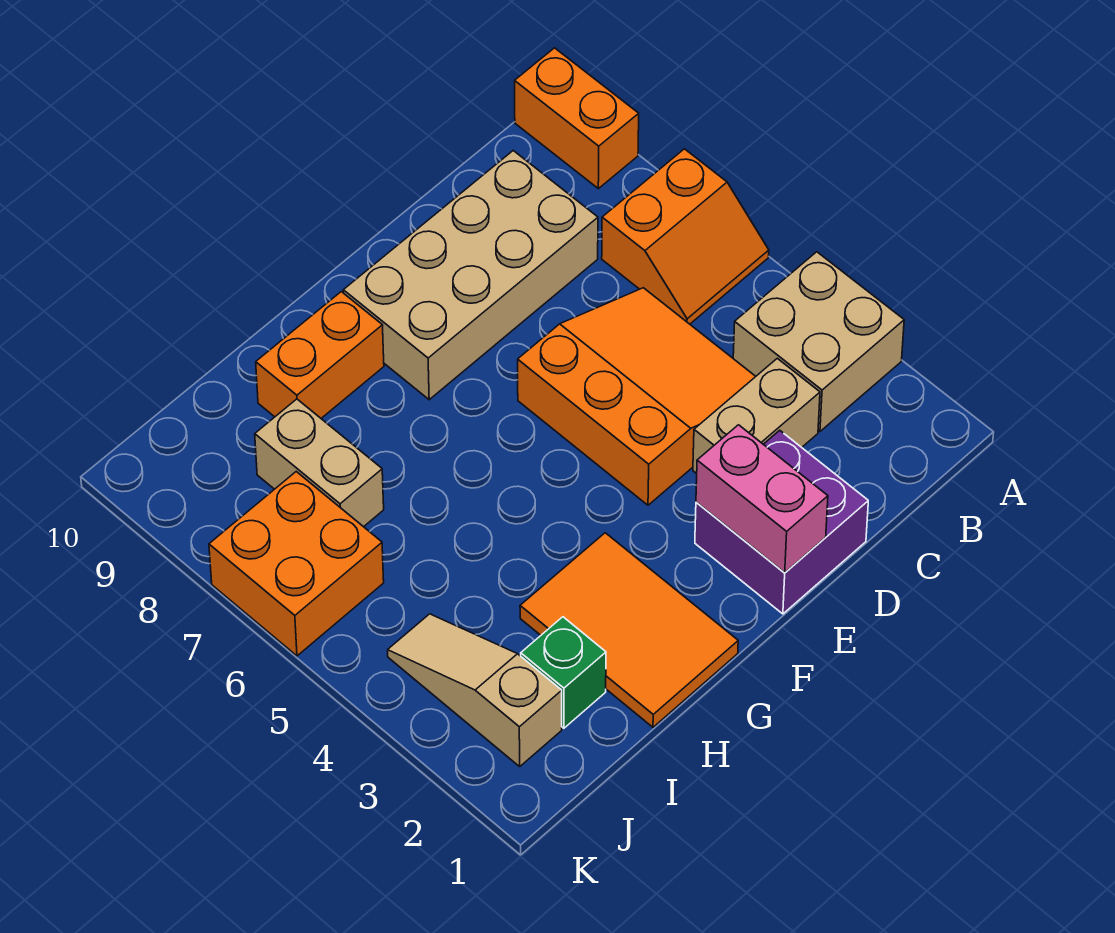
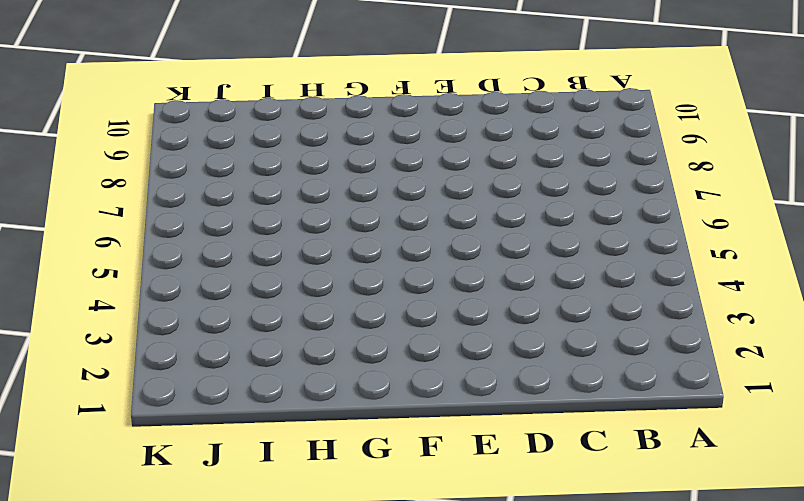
none -> tan brick A3:B4 level 1
none -> orange slope A6:B7 level 1 top 7
none -> orange brick A9:A10 level 1

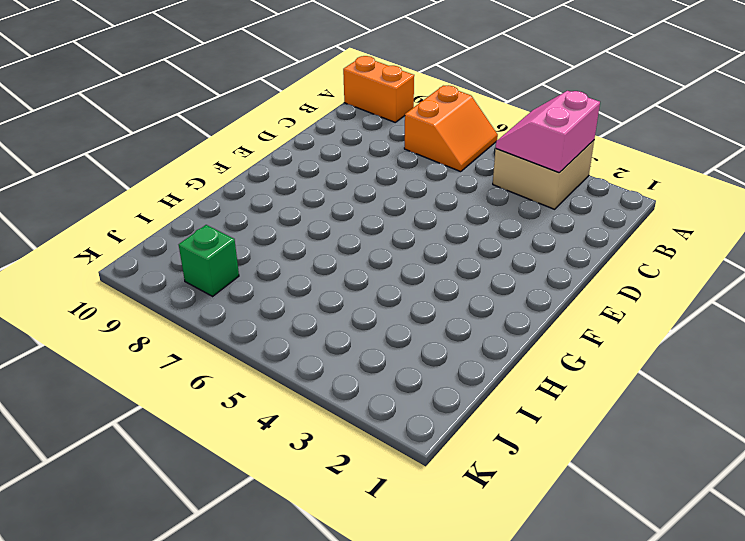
pink slope A3:B4 level 2 top 3 -> none
green brick J8 level 1 -> green brick I2 level 1
none -> tan brick C3:D3 level 1
none -> orange slope C4:E6 level 1 top E
none -> tan brick C8:F9 level 1

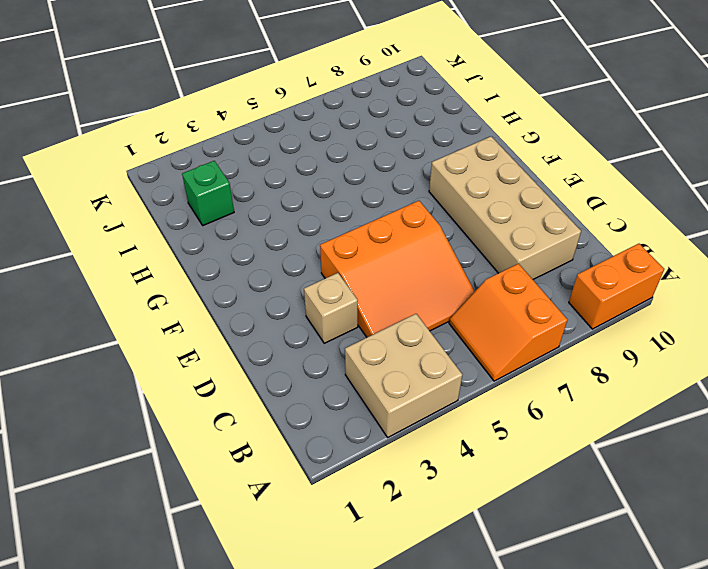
tan brick D3 level 1 -> tan brick C3:D3 level 1
none -> purple brick D1:E2 level 1
none -> orange tile G1:H3 level 1
none -> orange brick G9:H9 level 1

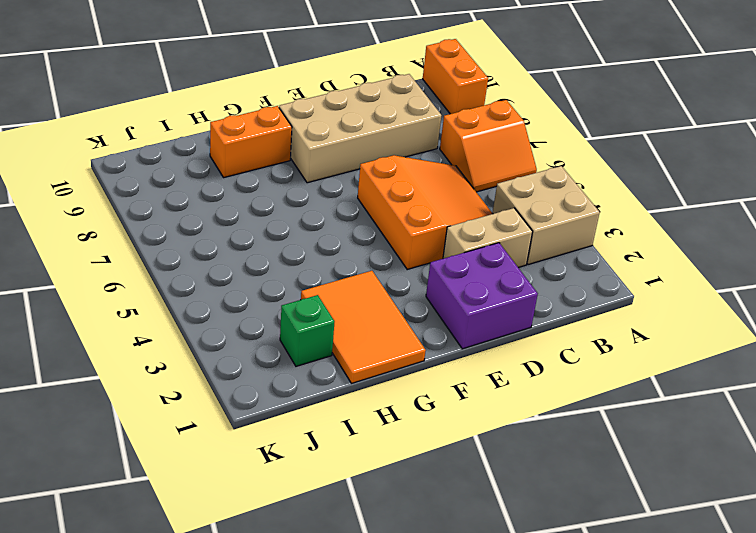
none -> tan brick I7:I8 level 1
none -> tan slope J2:J4 level 1 top 2
none -> orange brick J6:K7 level 1

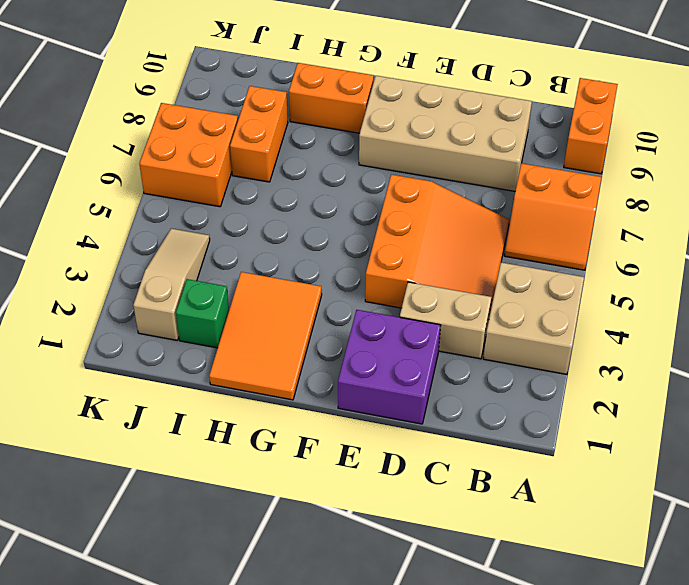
orange brick I7:I8 level 1 -> tan brick I7:I8 level 1
none -> pink brick E1:E2 level 2

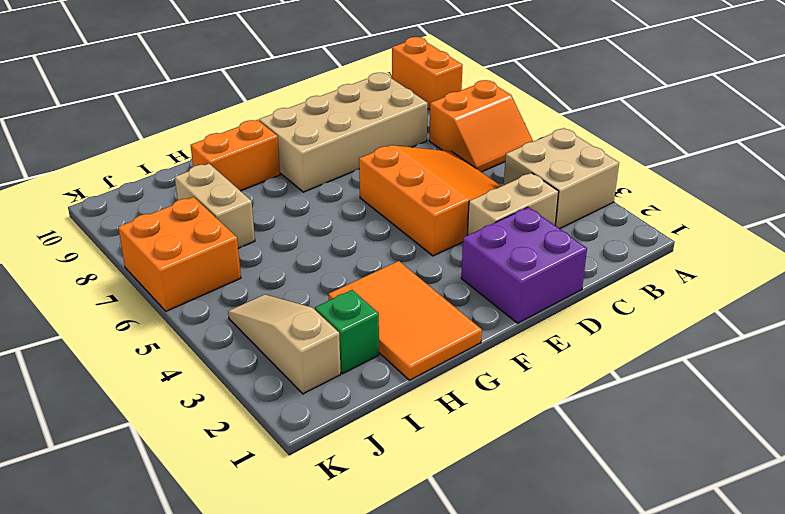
none -> pink brick E1:E2 level 2

